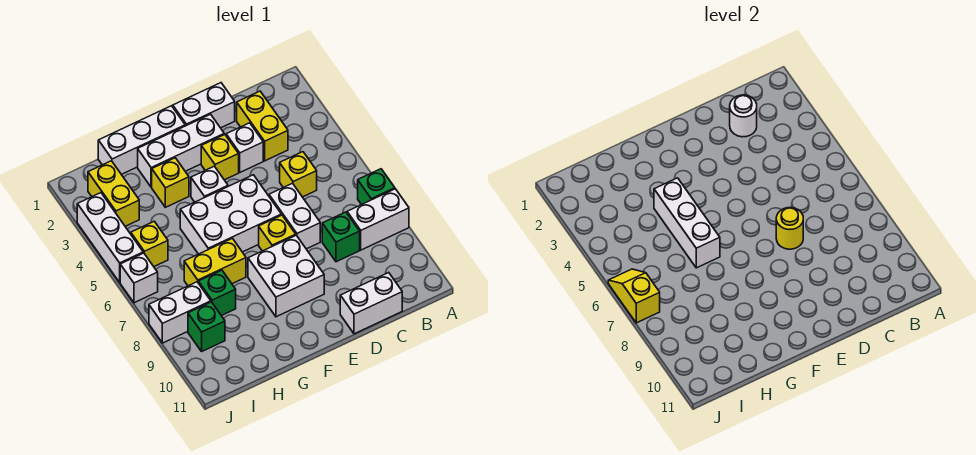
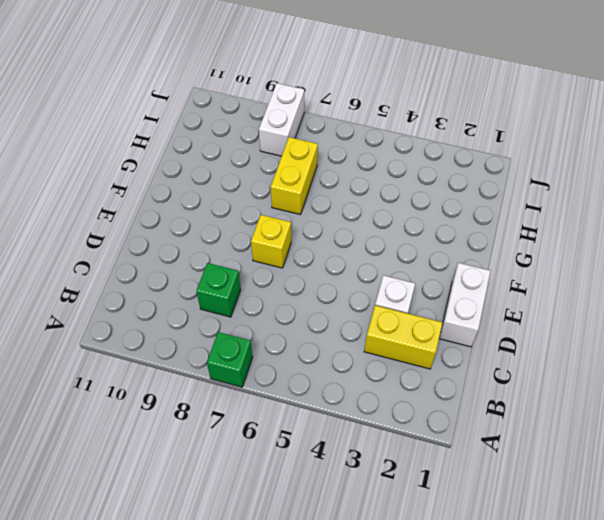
none -> white brick A8:B8 level 1
none -> yellow brick C5 level 1
none -> white brick C11:D11 level 1

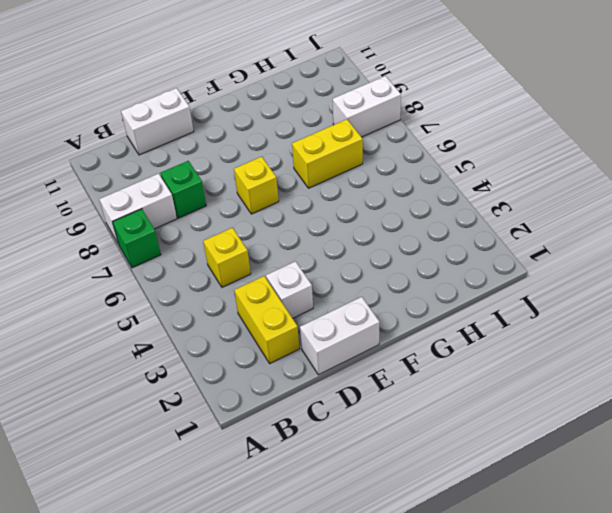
none -> white brick D6:D7 level 1
none -> white brick E2:G2 level 1
none -> yellow brick E3 level 1

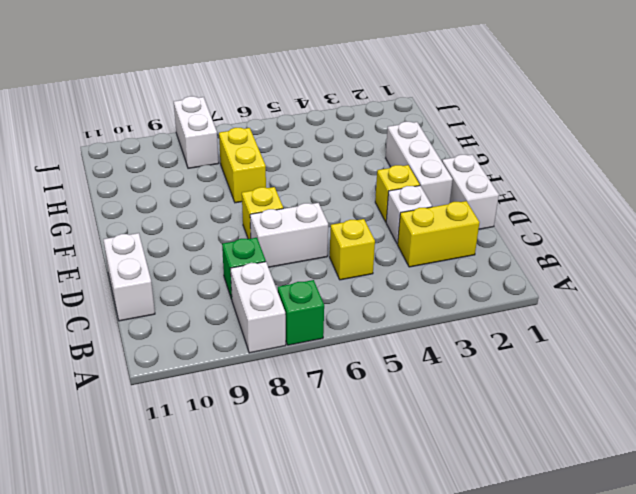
none -> white brick E5:G6 level 1
none -> white brick E8:F9 level 1
none -> white brick F1:H1 level 1

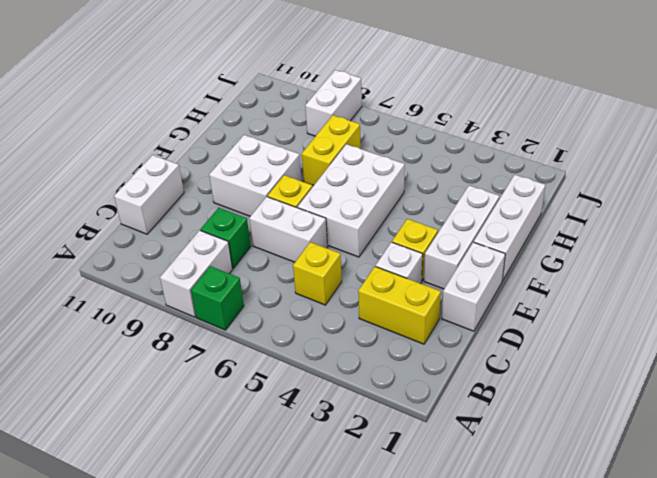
none -> white brick F4 level 1
none -> yellow brick G3 level 1
none -> green brick H8 level 1

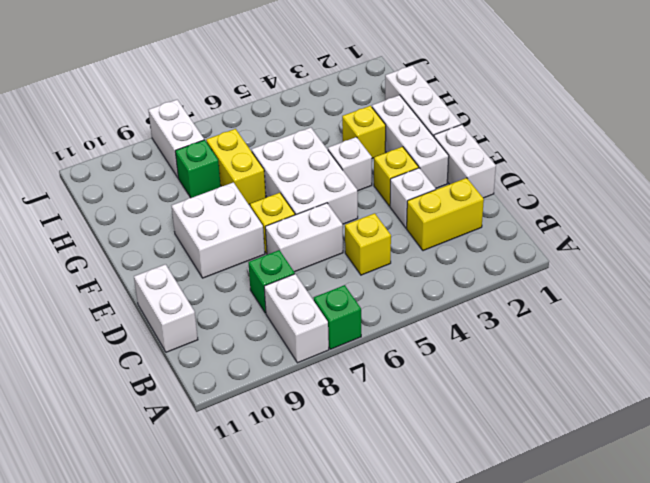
none -> yellow brick I2:I3 level 1
none -> yellow brick I5 level 1
none -> green brick I9 level 1

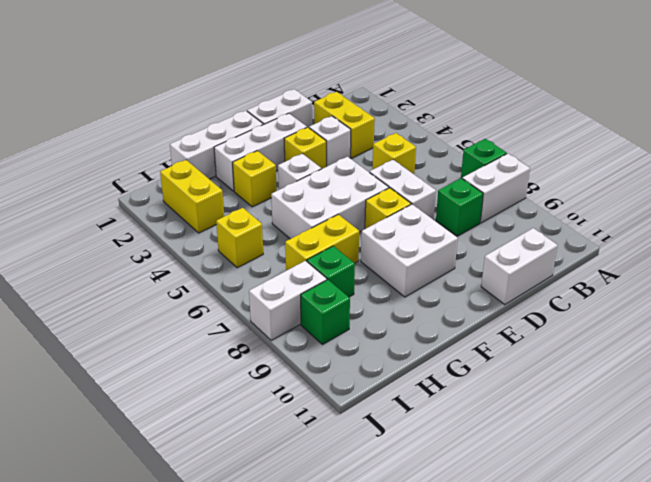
none -> white brick J3:J5 level 1
none -> white brick J6 level 1
none -> white round brick C2 level 2

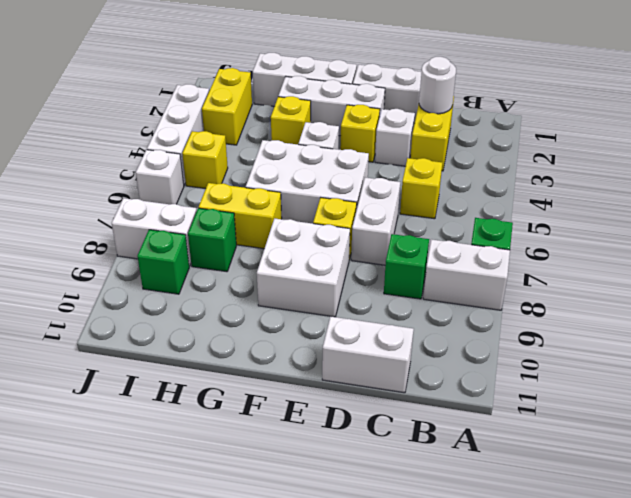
none -> yellow round brick D7 level 2
none -> white brick G4:G6 level 2
none -> yellow slope J6:J7 level 2 top 7

